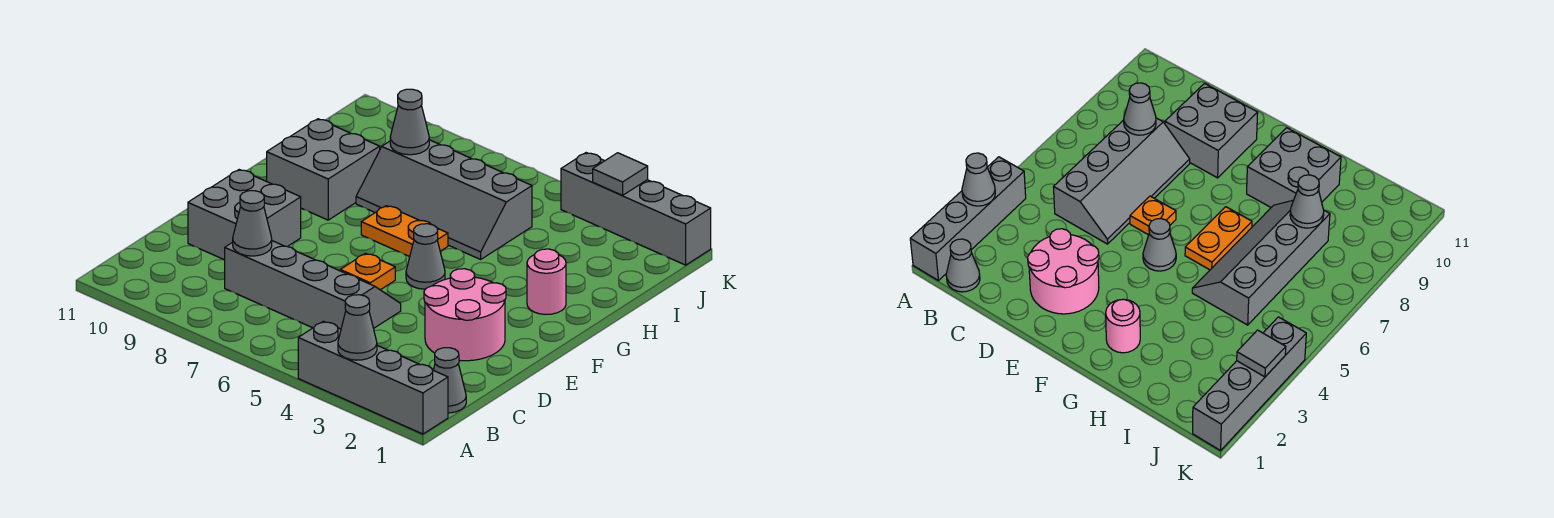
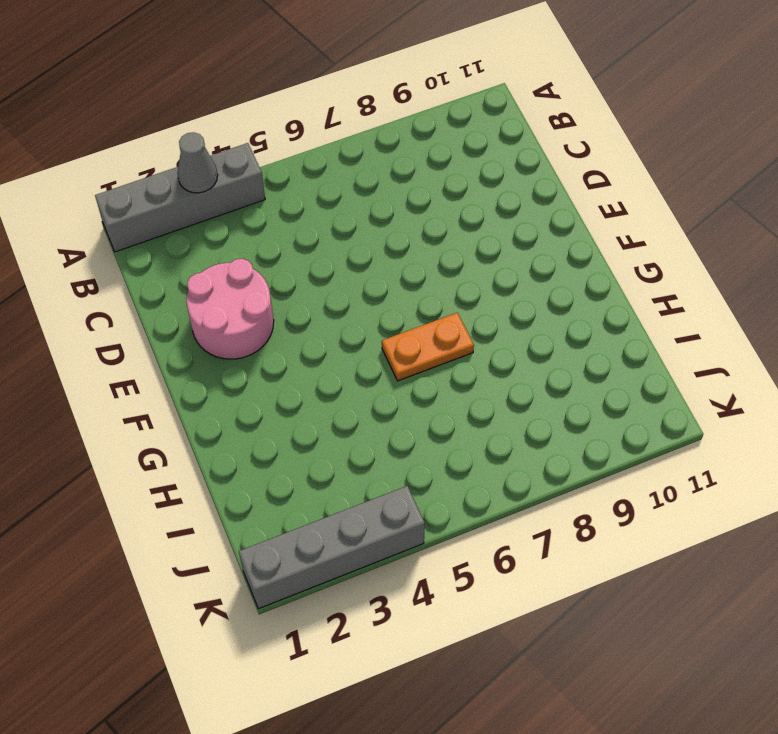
none -> grey cone B1 level 1
none -> grey slope C5:D8 level 1 top C
none -> grey brick D9:E10 level 1

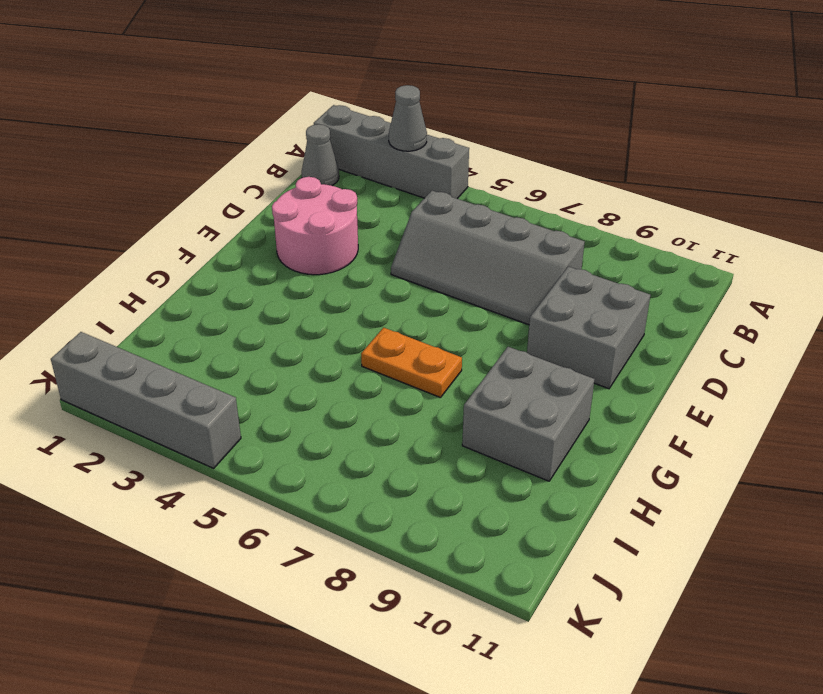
none -> orange plate E6 level 1
none -> grey cone F5 level 1
none -> pink round brick G2 level 1

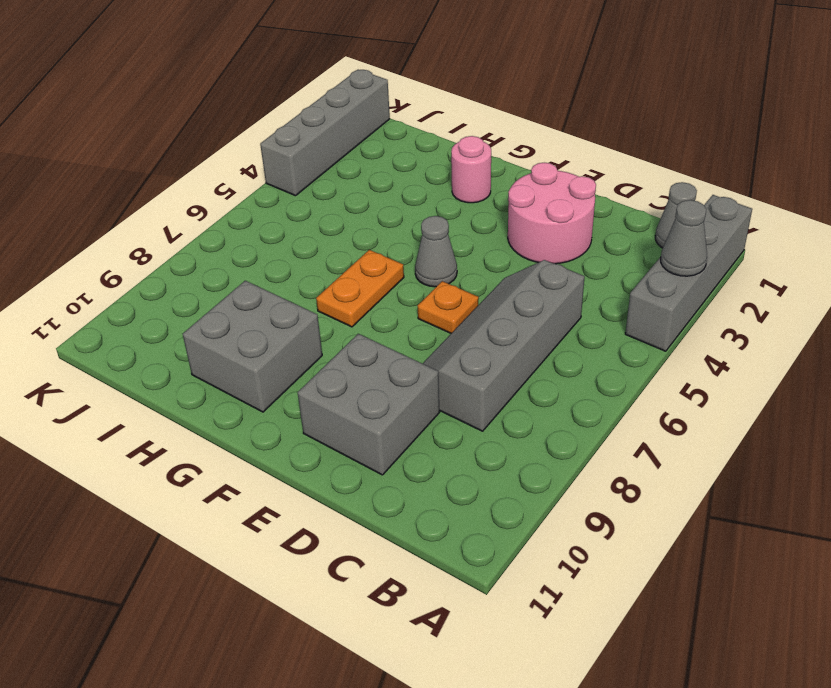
none -> grey slope H5:I8 level 1 top I
none -> grey cone C8 level 2
none -> grey cone I8 level 2

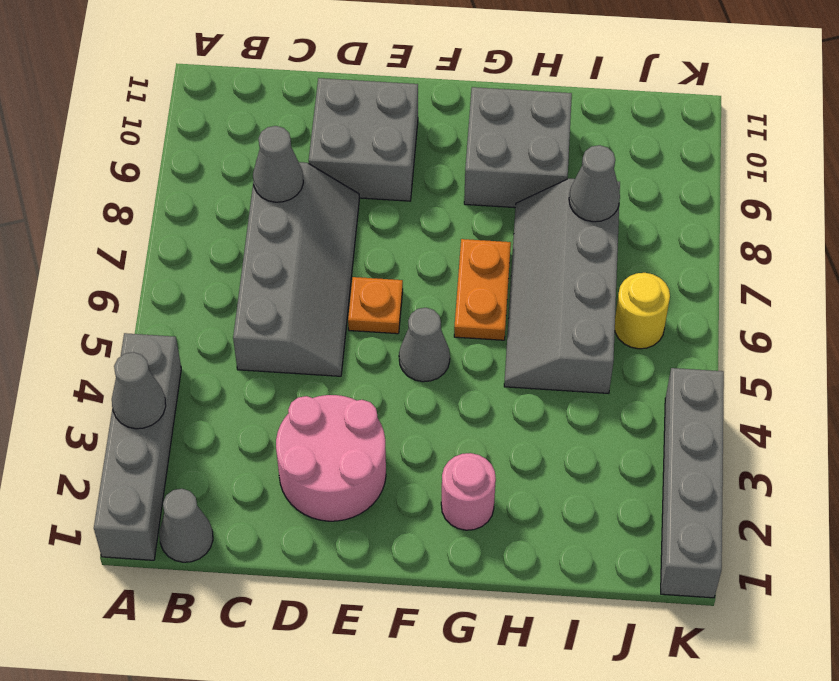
yellow round brick J6 level 1 -> none
none -> grey tile K3 level 2

